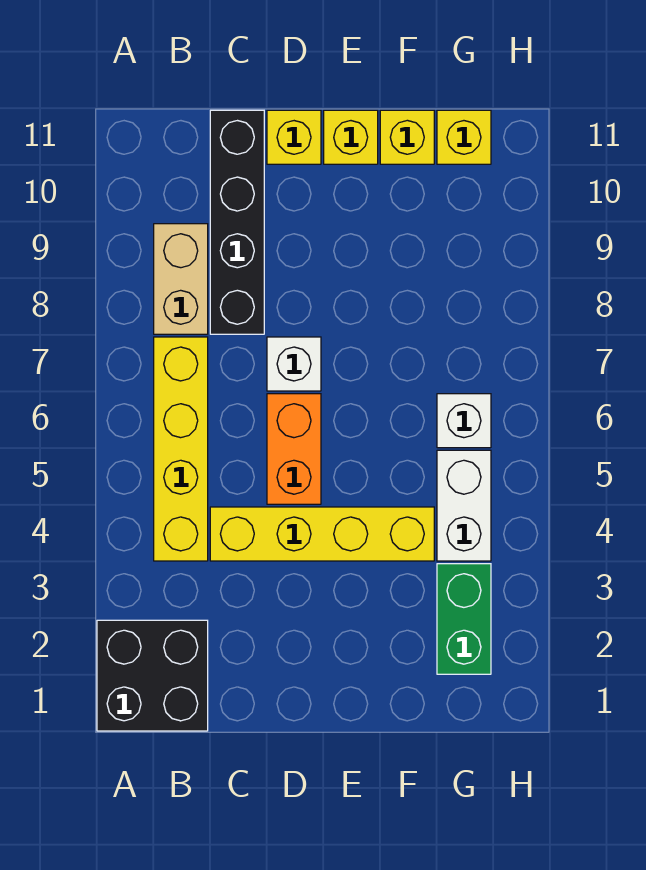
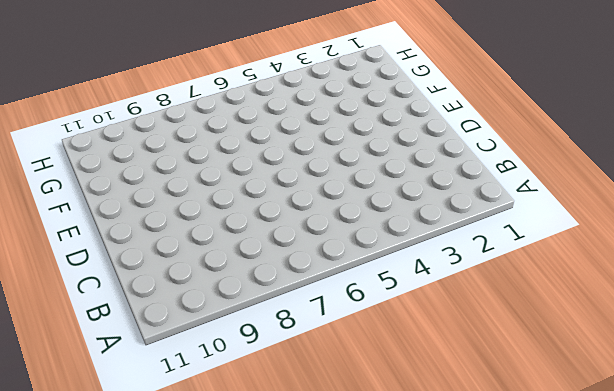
none -> black brick A1:B2 level 1
none -> yellow brick B4:B7 level 1
none -> tan brick B8:B9 level 1

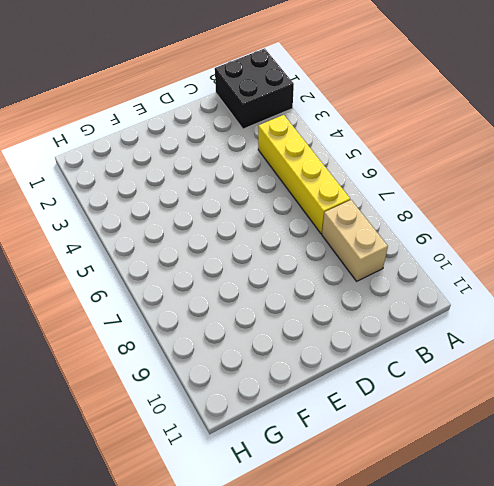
none -> yellow brick C4:F4 level 1
none -> black brick C8:C11 level 1
none -> orange brick D5:D6 level 1

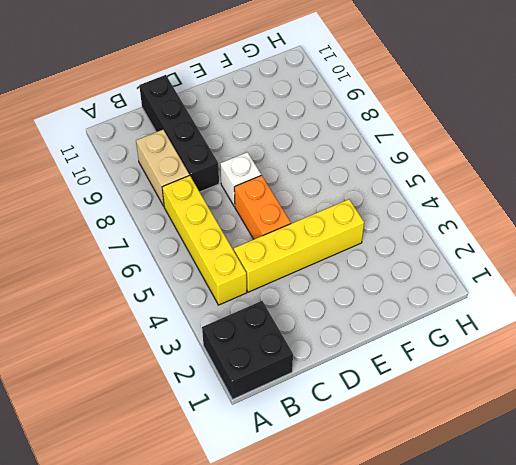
none -> yellow brick D11 level 1
none -> yellow brick E11 level 1
none -> yellow brick F11 level 1

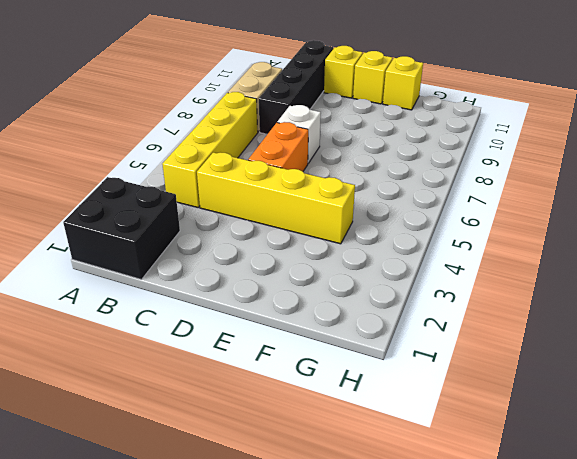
none -> green brick G2:G3 level 1
none -> white brick G4:G5 level 1
none -> white brick G6 level 1

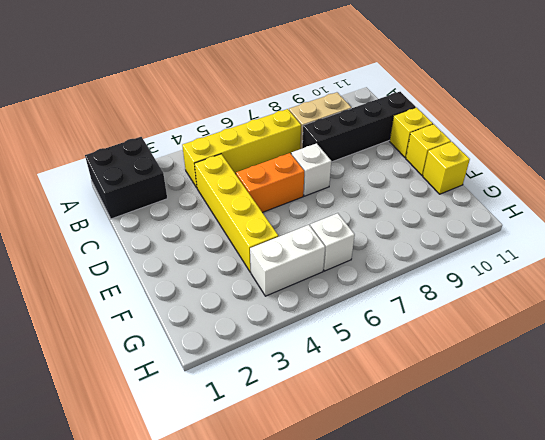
none -> green brick G2:G3 level 1
none -> yellow brick G11 level 1

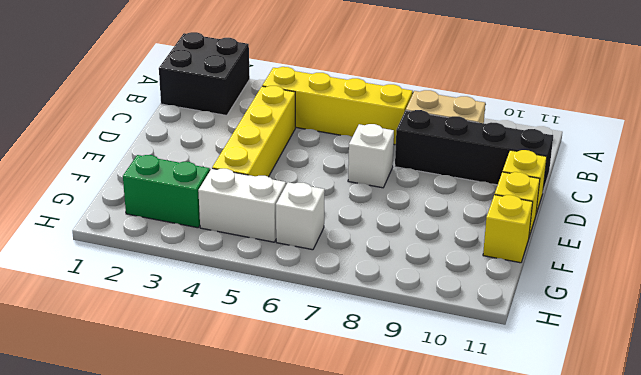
none -> orange brick D5:D6 level 1
none -> yellow brick G11 level 1

